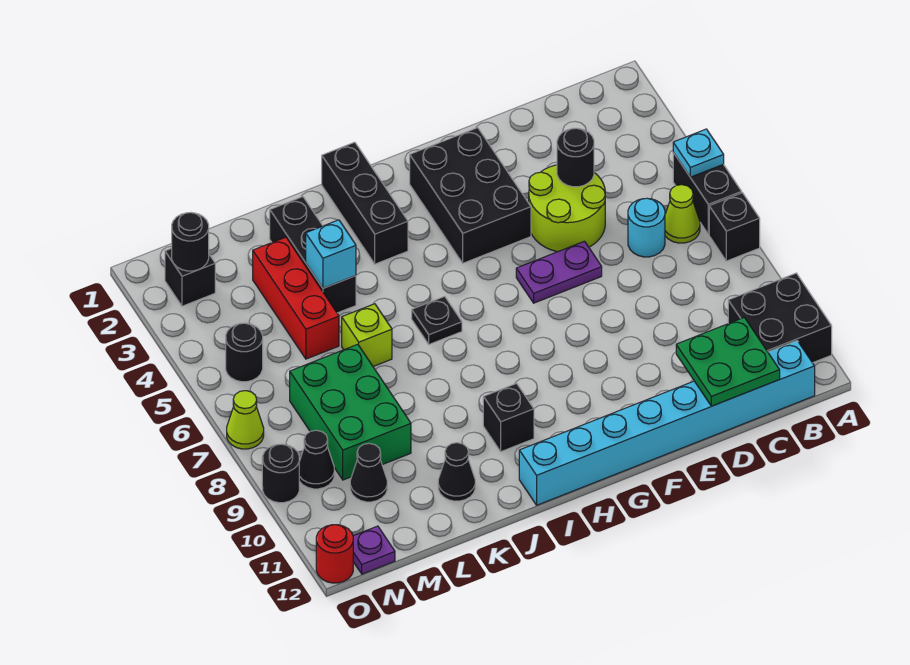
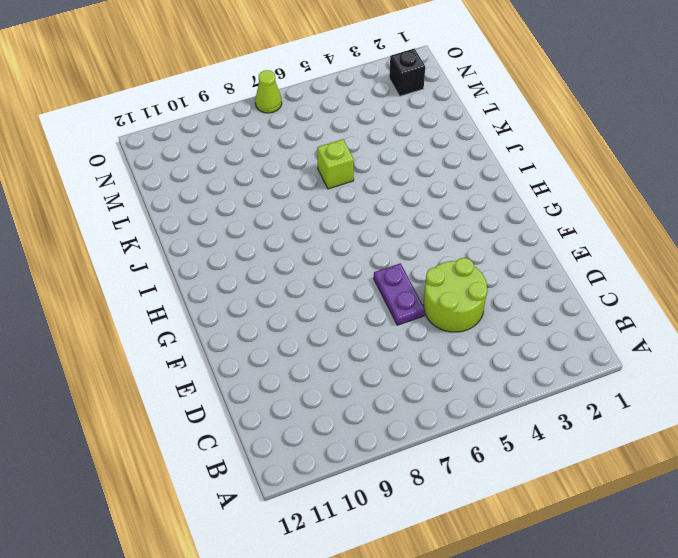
none -> black brick A5:A6 level 1
none -> black brick A7 level 1
none -> black brick A10:B11 level 1
none -> lime cone B6 level 1

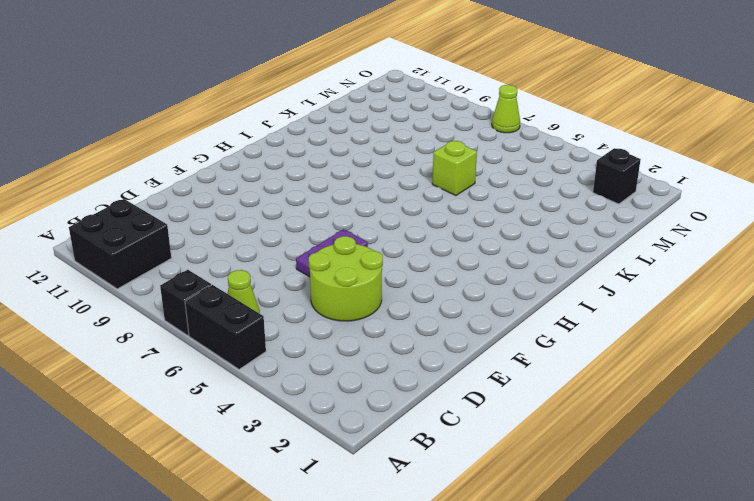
none -> cyan brick B12:I12 level 1
none -> cyan round brick C6 level 1
none -> black brick F2:G4 level 1
none -> black brick I1:I3 level 1

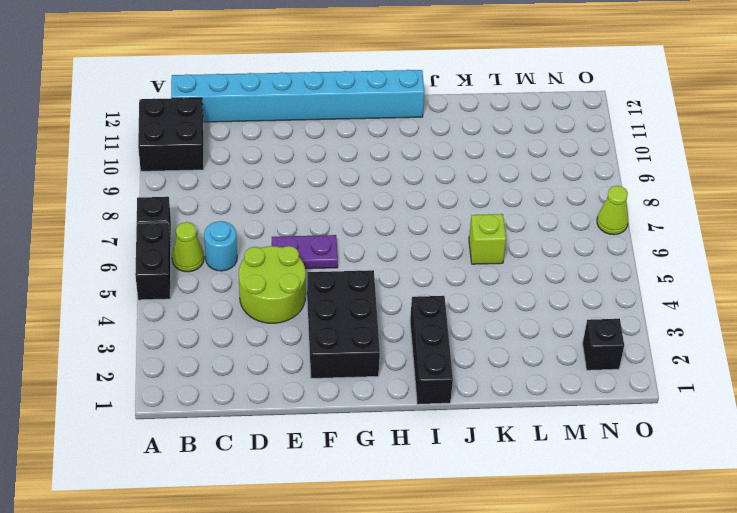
none -> black plate I6 level 1
none -> black brick I10 level 1
none -> black brick K2:K4 level 1
none -> black cone K11 level 1

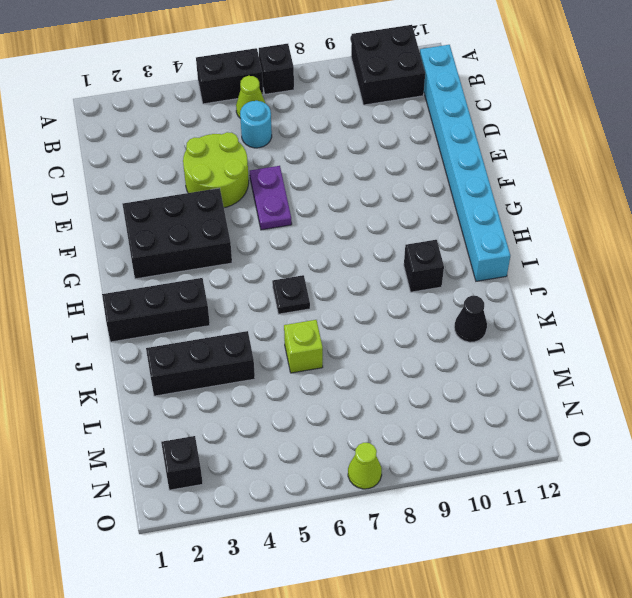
none -> red brick L3:L5 level 1
none -> green brick L7:M9 level 1
none -> black cone M10 level 1
none -> black round brick N5 level 1

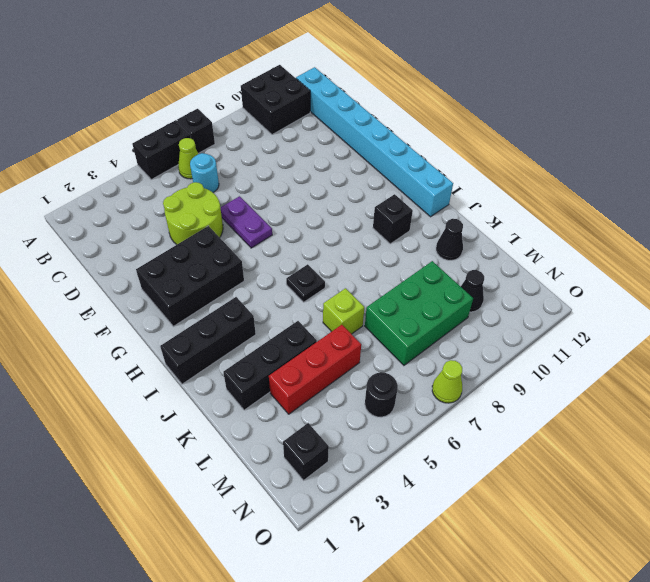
none -> black cone N9 level 1
none -> purple plate N12 level 1
none -> black round brick O9 level 1
none -> red round brick O12 level 1

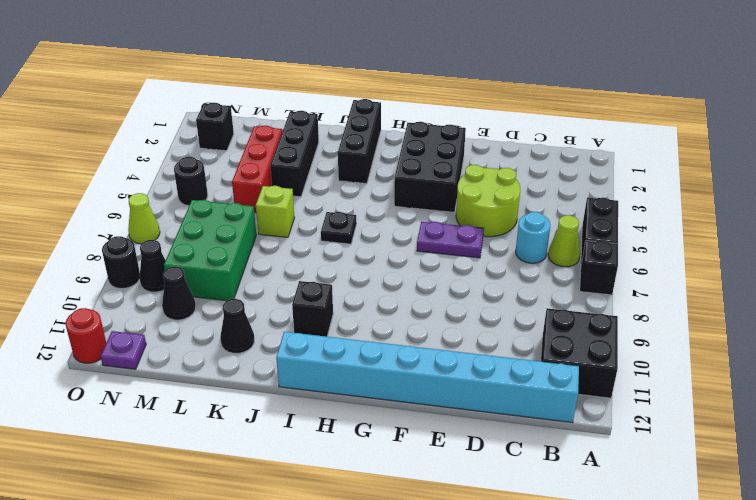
none -> cyan plate A5 level 2
none -> green plate C11:D12 level 2
none -> black round brick D4 level 2
none -> cyan brick K4 level 2

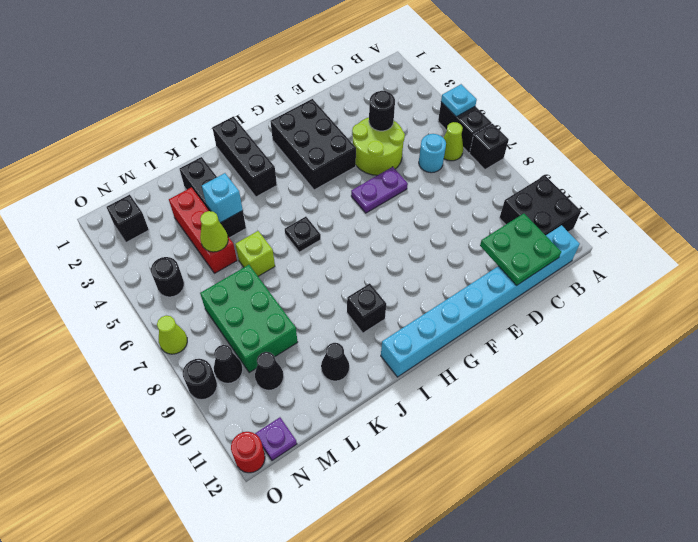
lime cone L5 level 2 -> none
none -> black round brick N2 level 2

